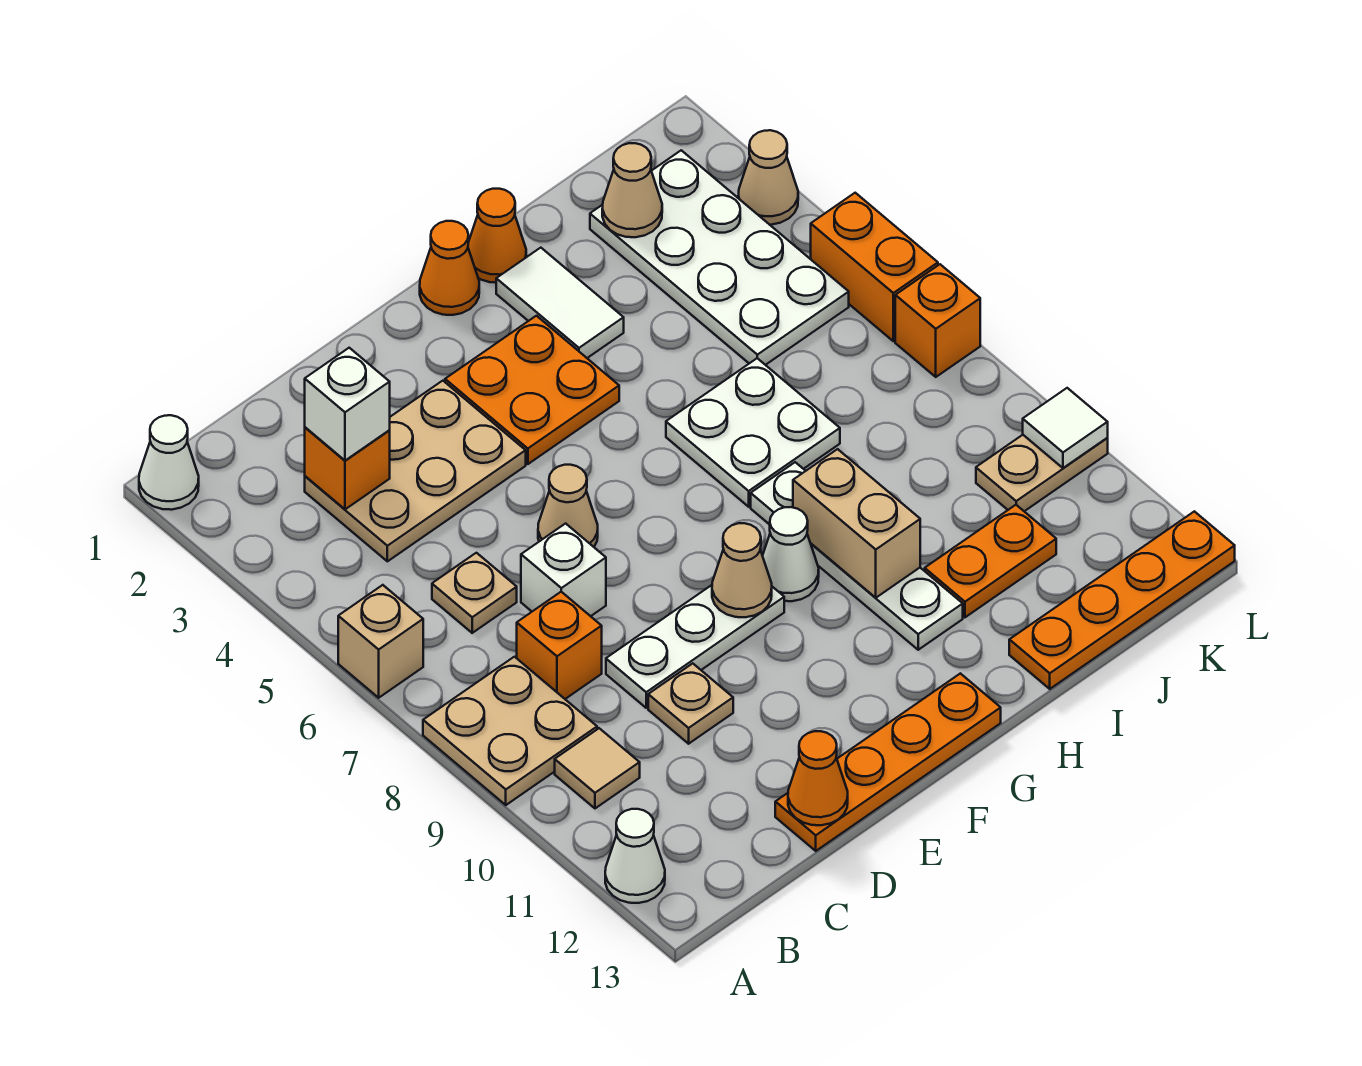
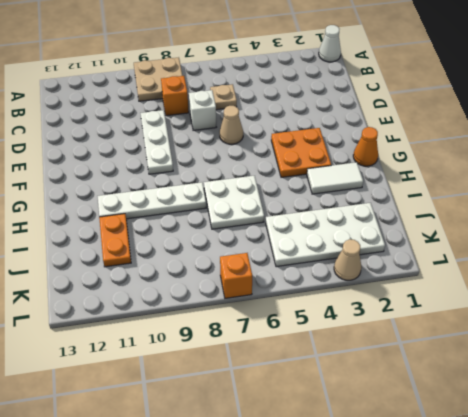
none -> tan brick A6 level 1
none -> white cone A12 level 1
none -> tan tile B10 level 1
none -> tan plate C3:E4 level 1

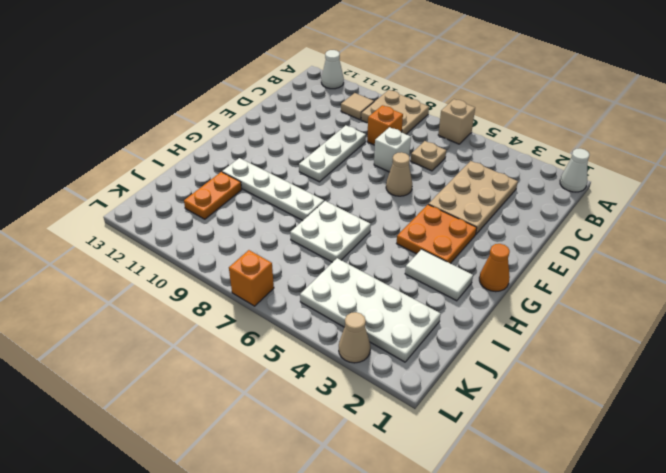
none -> tan plate D10 level 1
none -> orange plate D13:G13 level 1
none -> white cone G9 level 1
none -> orange cone H1 level 1

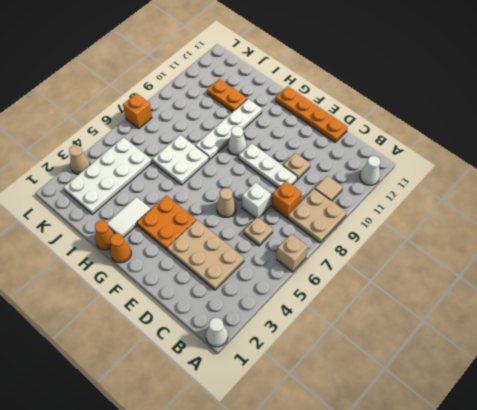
none -> orange plate I13:L13 level 1
none -> tan plate K10:L10 level 1
none -> orange brick L5:L6 level 1
none -> orange brick C3 level 2

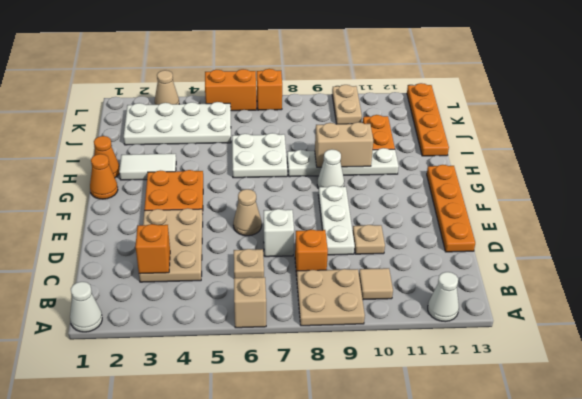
none -> orange cone D13 level 2
none -> tan cone F9 level 2
none -> tan cone J2 level 2
none -> white tile L10 level 2

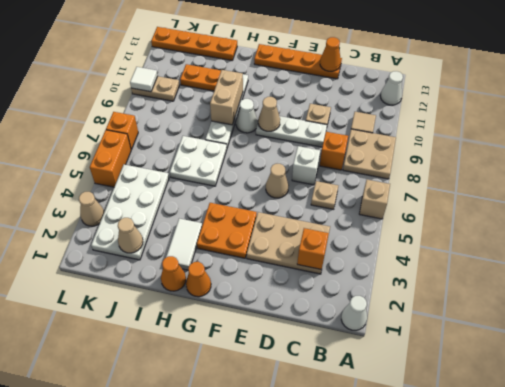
none -> white brick C3 level 3

